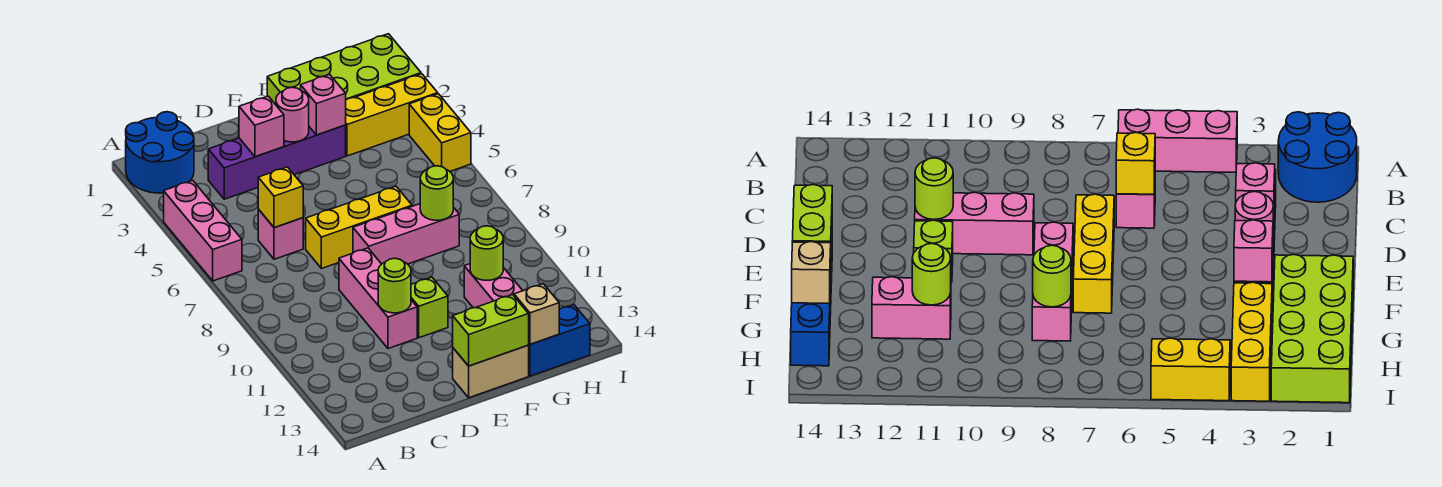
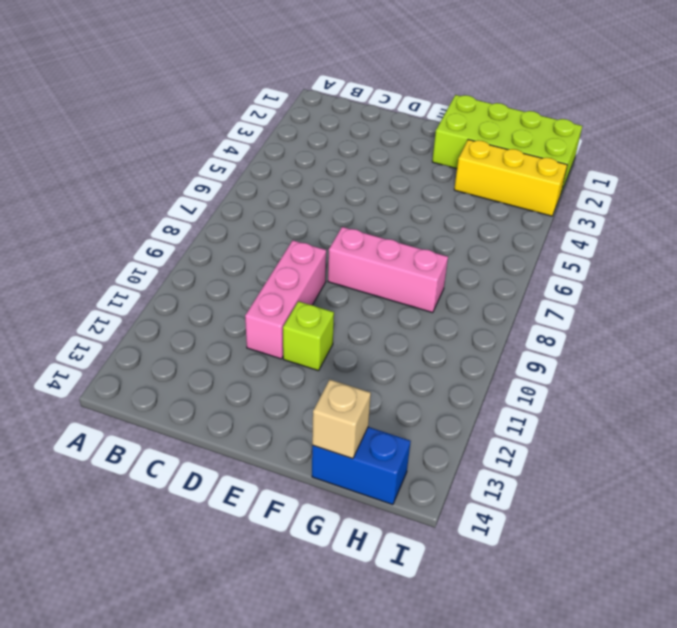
none -> blue round brick A1:B2 level 1
none -> pink brick A4:A6 level 1
none -> purple brick C3:F3 level 1

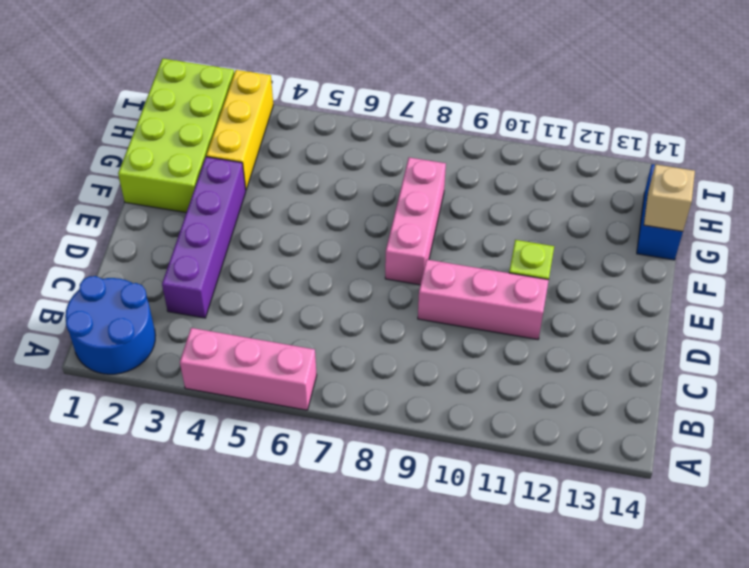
none -> pink brick C6 level 1
none -> yellow brick D7:F7 level 1
none -> tan brick E14:F14 level 1

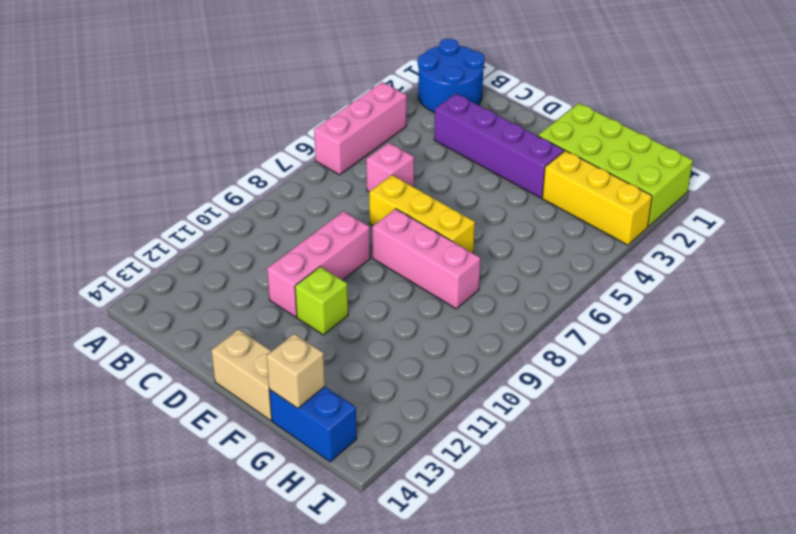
none -> pink brick G11:G12 level 1
none -> yellow brick I4:I5 level 1
none -> yellow brick C6 level 2

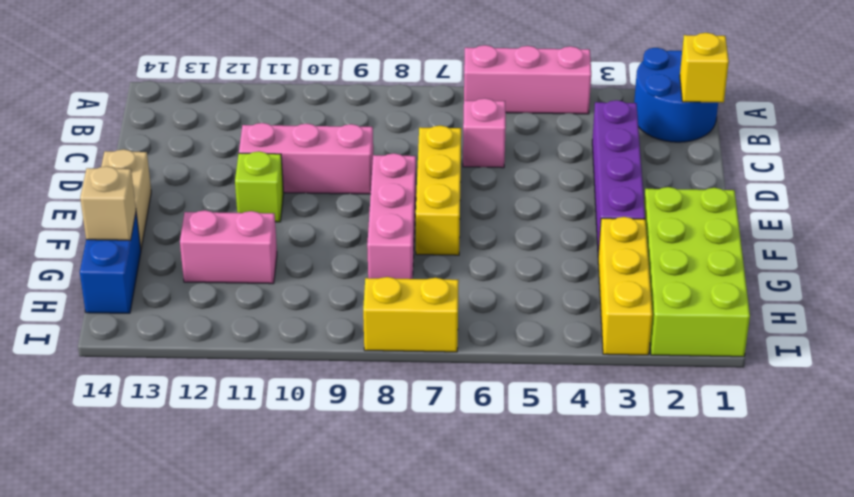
yellow brick B1 level 2 -> yellow brick C6 level 2
yellow brick I7:I8 level 1 -> yellow brick I4:I5 level 1
none -> pink brick D3 level 2
none -> lime round brick D11 level 2
none -> pink round brick E3 level 2

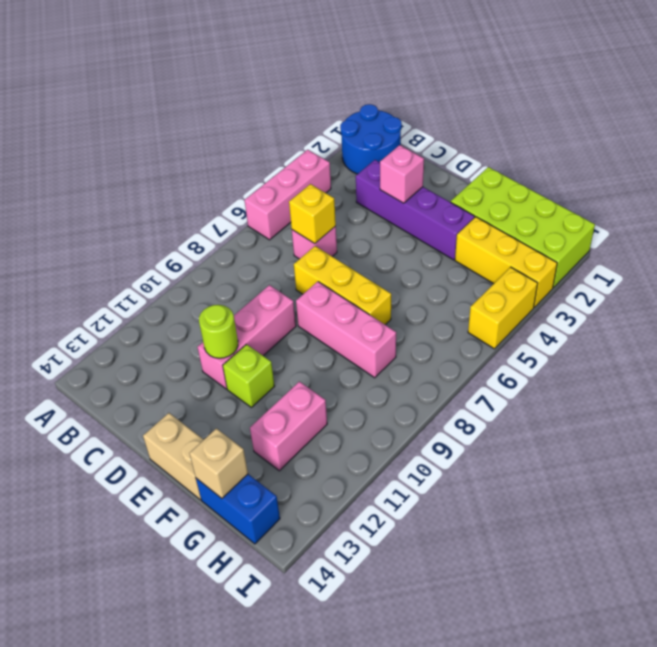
none -> pink round brick E3 level 2
none -> lime brick E14:F14 level 2
none -> pink brick F3 level 2

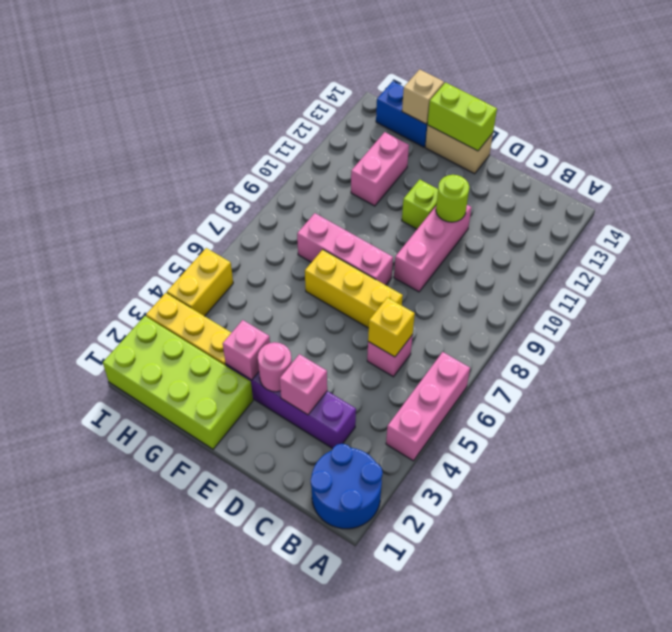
none -> lime round brick G8 level 2
none -> lime round brick G11 level 2

